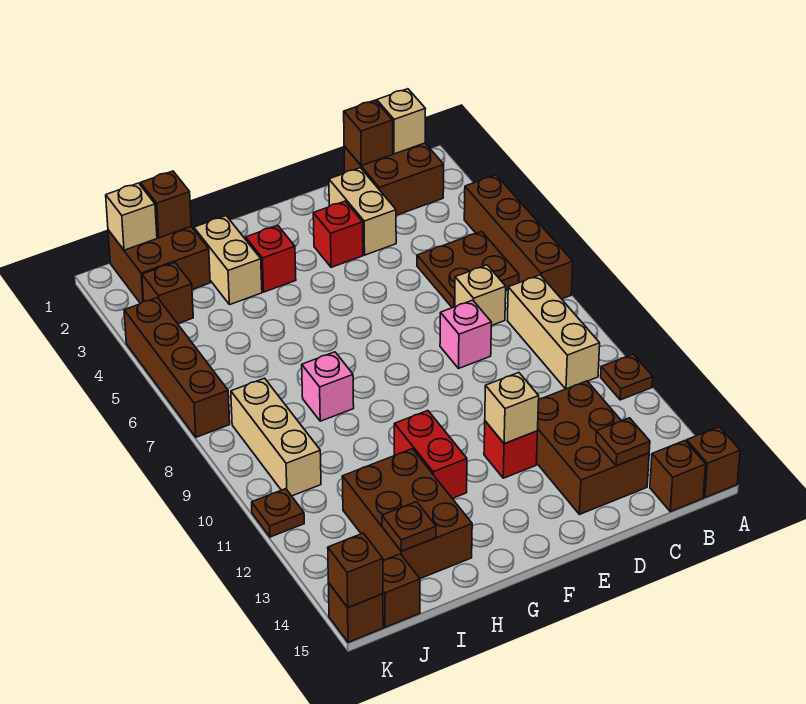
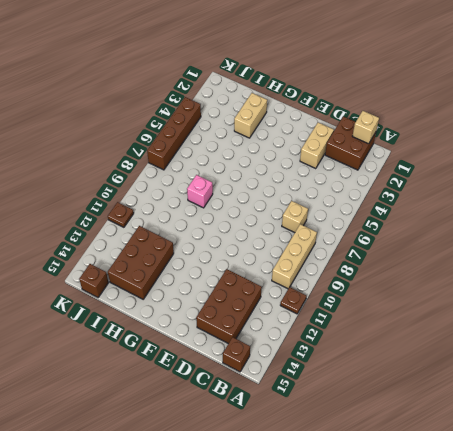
none -> brown brick A4:A7 level 1
none -> brown brick A15 level 1
none -> brown plate B5:C6 level 1
none -> pink brick D8 level 1

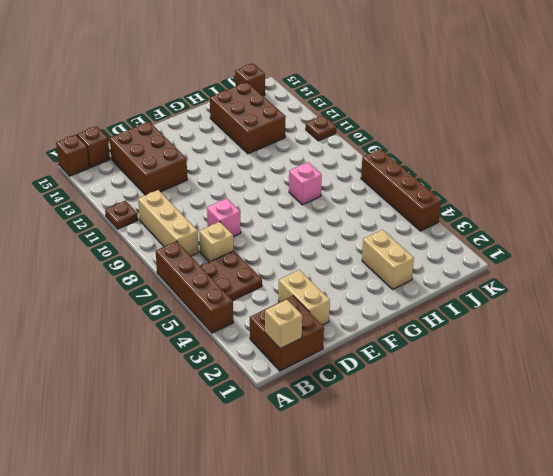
none -> red brick E3 level 1
none -> red brick E12 level 1
none -> red brick G3 level 1
none -> red brick G11:G12 level 1

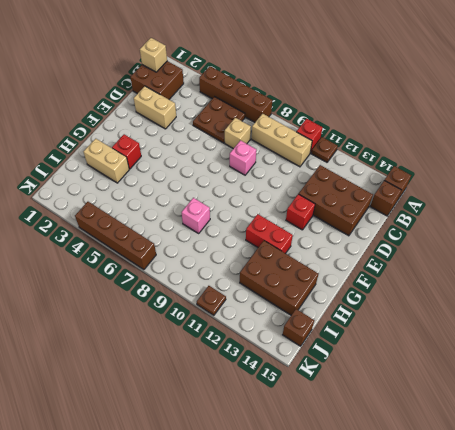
red brick A10 level 1 -> red brick E3 level 1
none -> brown brick I1:J2 level 1
none -> brown brick J3 level 1
none -> tan brick J8:J10 level 1
none -> brown brick K15 level 1

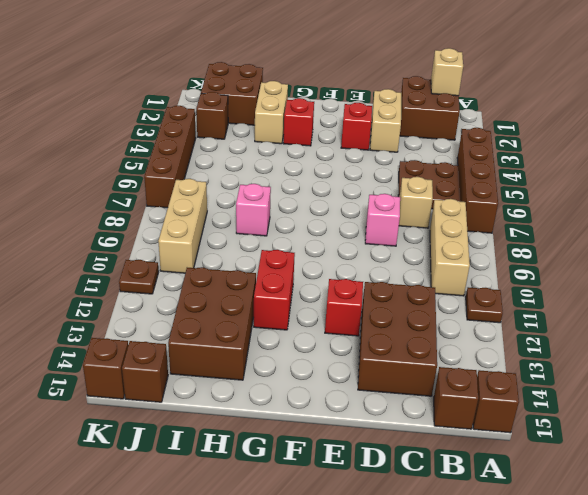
none -> brown brick C1 level 2
none -> brown plate C14 level 2
none -> tan brick E12 level 2
none -> brown brick I1 level 2

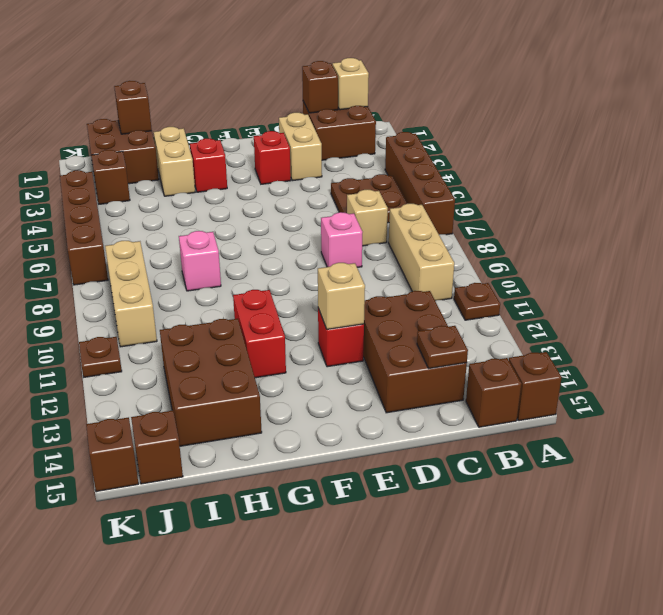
none -> brown plate I14 level 2
none -> tan brick J1 level 2
none -> brown brick K15 level 2

